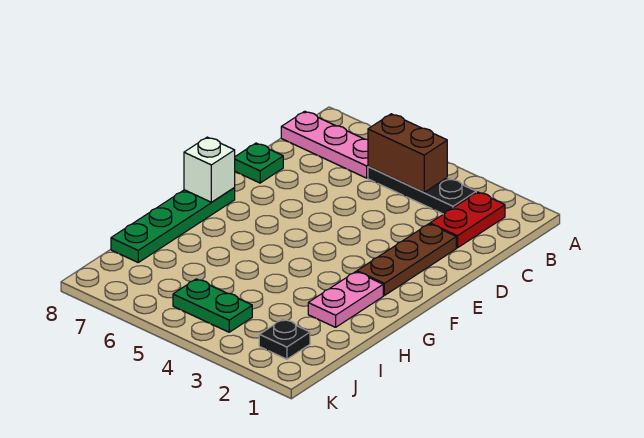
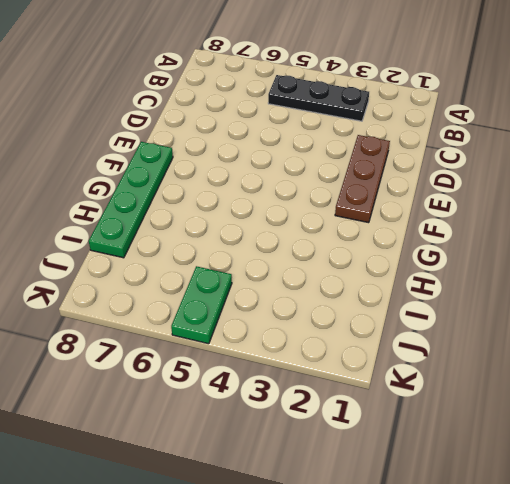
green plate J5:K5 level 1 -> green plate J4:J5 level 1
none -> red plate B2:C2 level 1
none -> pink plate B6:B8 level 1

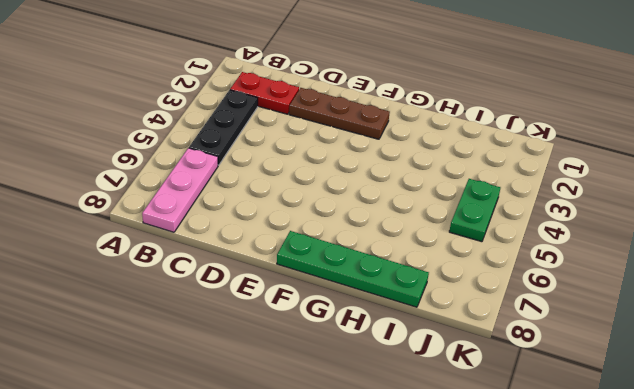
none -> green plate D8 level 1
none -> pink plate G2:H2 level 1

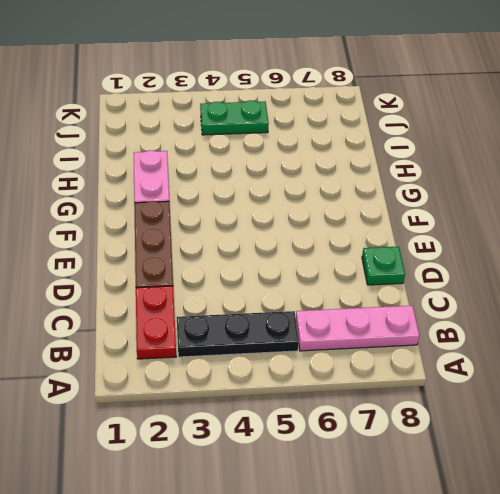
none -> green plate F8:I8 level 1
none -> black plate J2 level 1

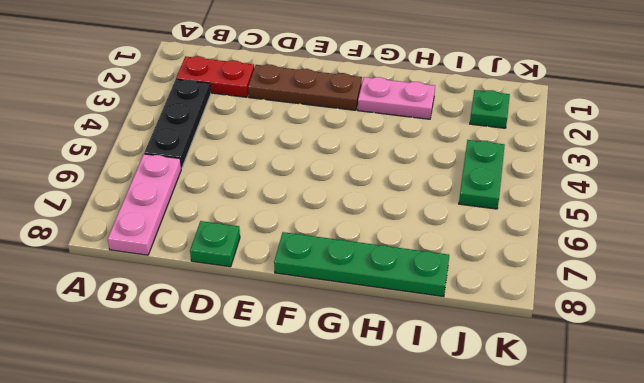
green plate J2 level 1 -> black plate J2 level 1
none -> brown brick B4:B5 level 2
none -> white brick F8 level 2

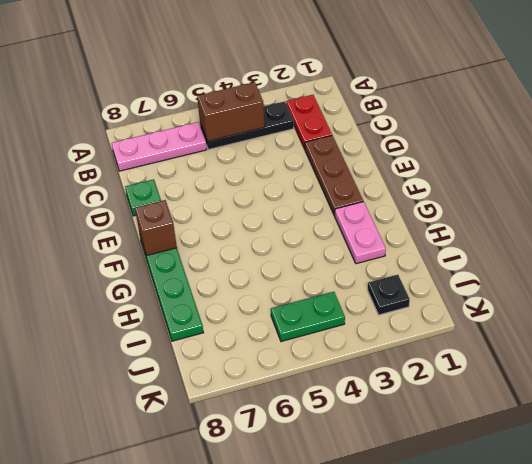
brown brick F8 level 2 -> white brick F8 level 2

